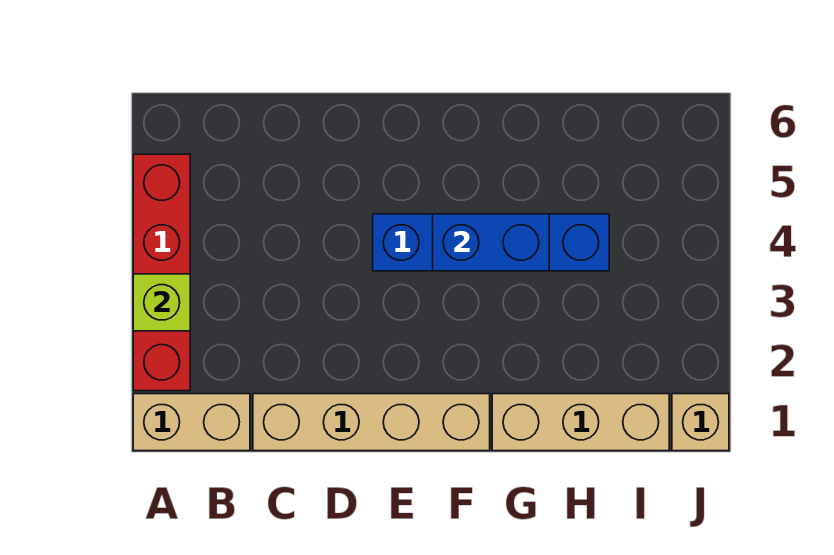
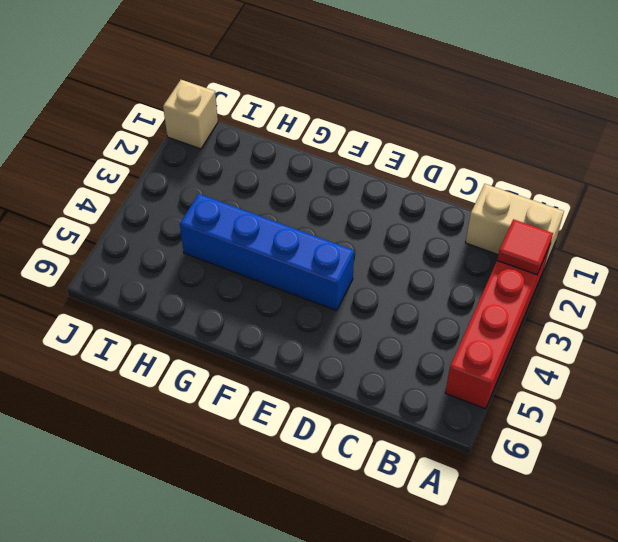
red tile A2 level 2 -> none
none -> tan brick C1:F1 level 1
none -> tan brick G1:I1 level 1

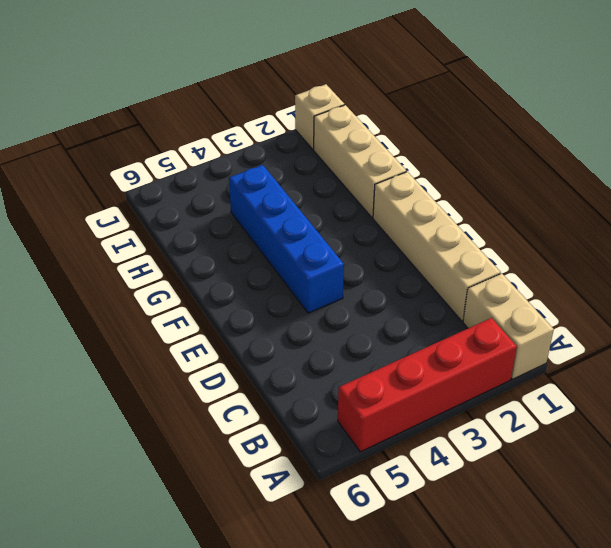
none -> lime brick A3 level 2
none -> blue brick F4:G4 level 2

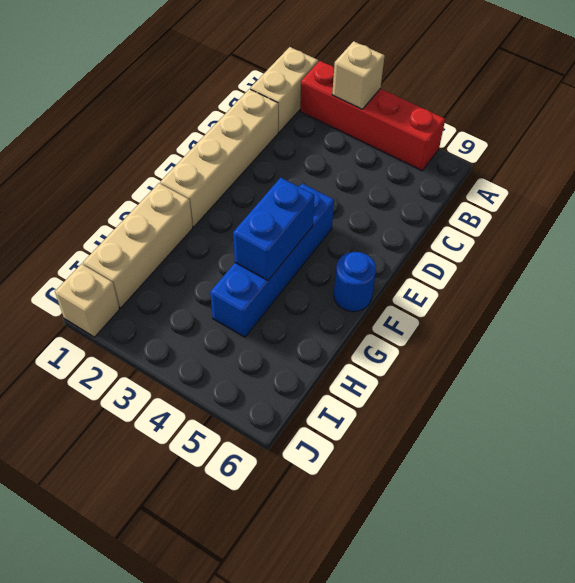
tan brick A3 level 2 -> lime brick A3 level 2
blue round brick F6 level 1 -> none

